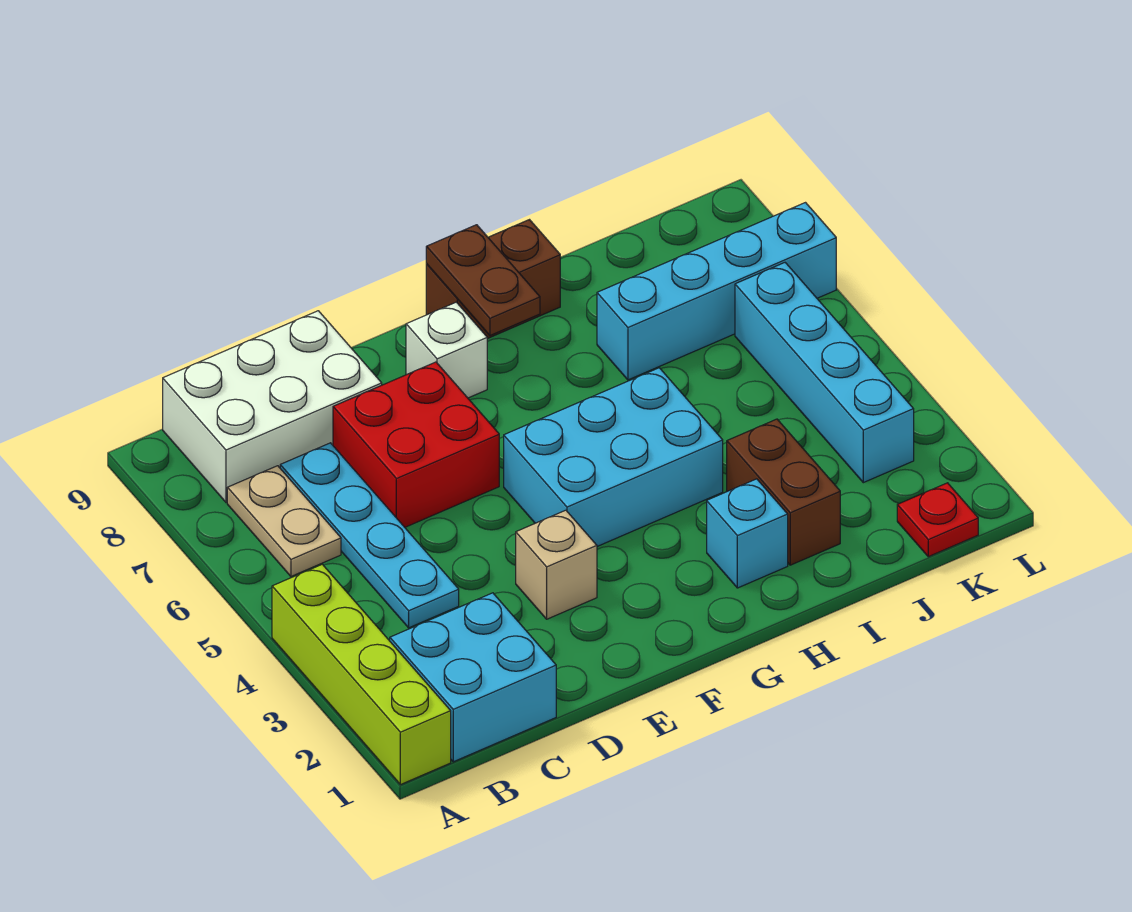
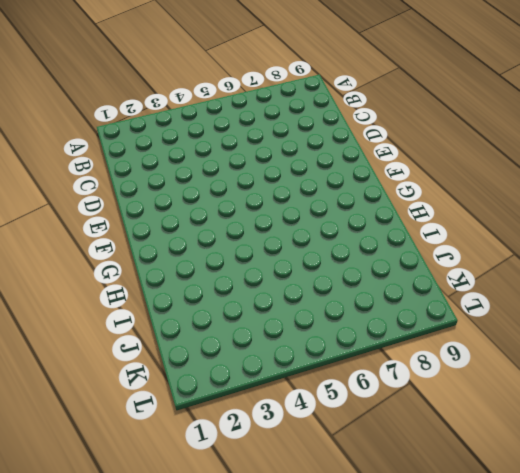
none -> lime brick A1:A4 level 1
none -> cyan brick B1:C2 level 1
none -> tan plate B6:B7 level 1

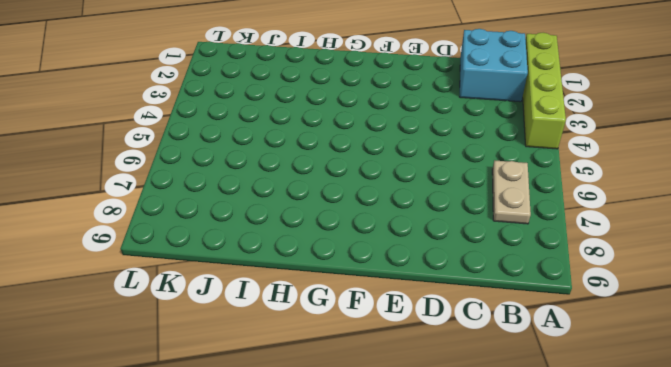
none -> white brick B8:D9 level 1
none -> cyan plate C4:C7 level 1
none -> red brick D6:E7 level 1

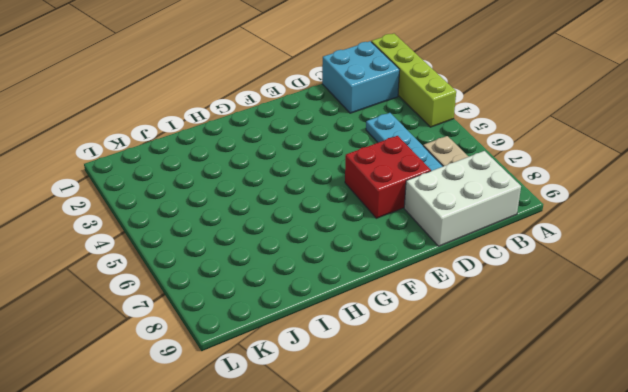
none -> tan brick E3 level 1
none -> cyan brick F4:H5 level 1
none -> white brick F8 level 1

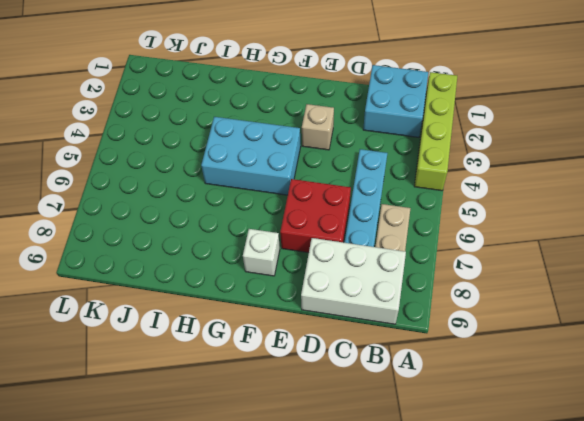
none -> brown brick G9:H9 level 1
none -> cyan brick H2 level 1
none -> brown brick I2:I3 level 1

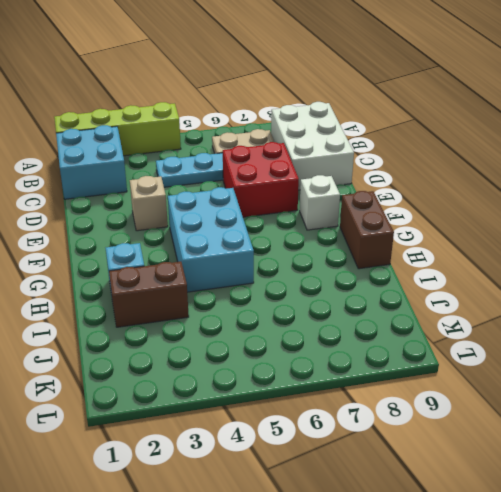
none -> cyan brick I7:L7 level 1
none -> red plate K1 level 1
none -> cyan brick K3:K6 level 1

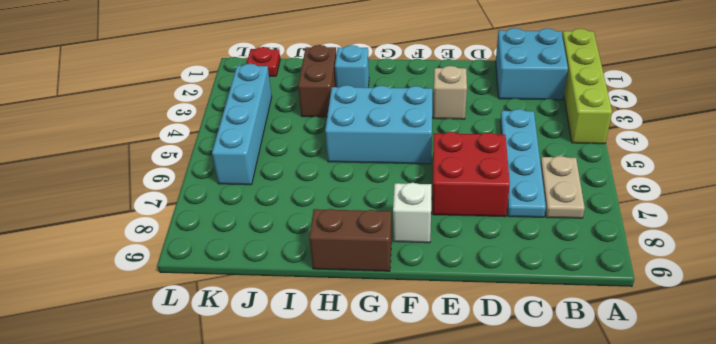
none -> white brick B8:D9 level 1
none -> cyan brick I7:L7 level 1
none -> brown plate G8:G9 level 2

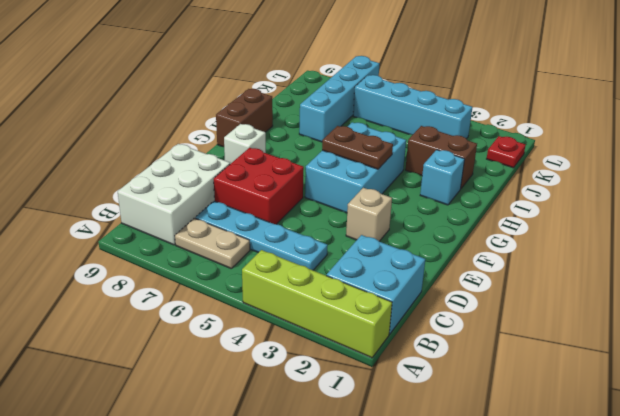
brown plate G4:G5 level 2 -> brown plate G8:G9 level 2

